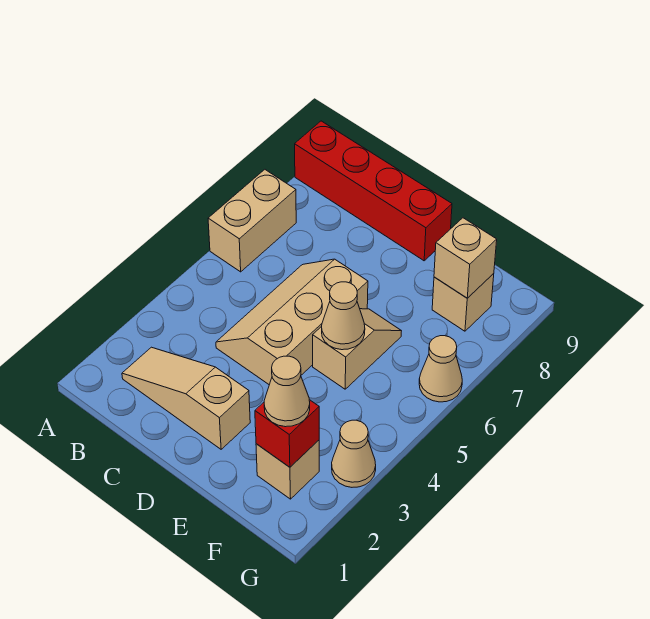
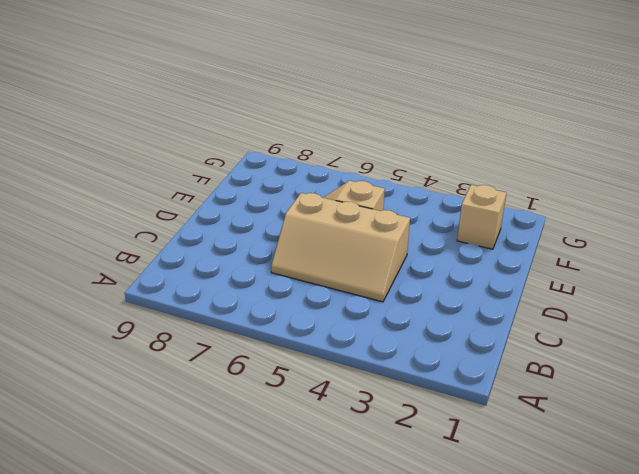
none -> tan brick A6:A7 level 1
none -> red brick A9:D9 level 1
none -> tan slope B2:D2 level 1 top D

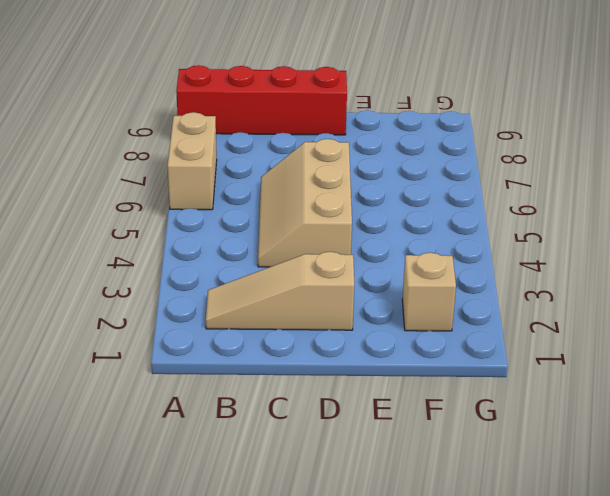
none -> tan slope E5:E6 level 1 top 5
none -> tan brick F8 level 1
none -> tan cone G3 level 1

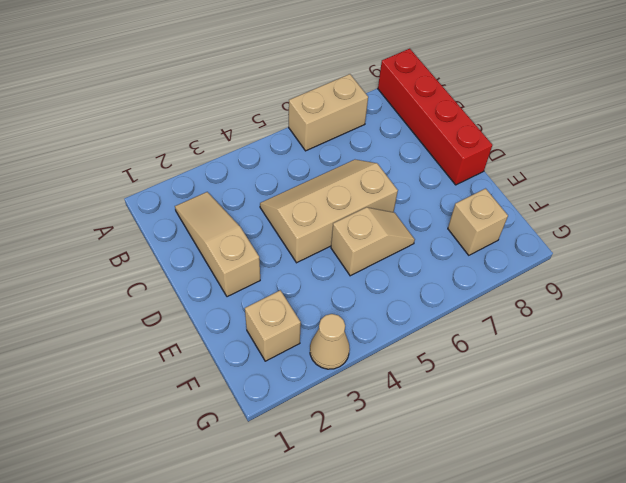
none -> tan cone G6 level 1
none -> tan cone E5 level 2
none -> red brick F2 level 2

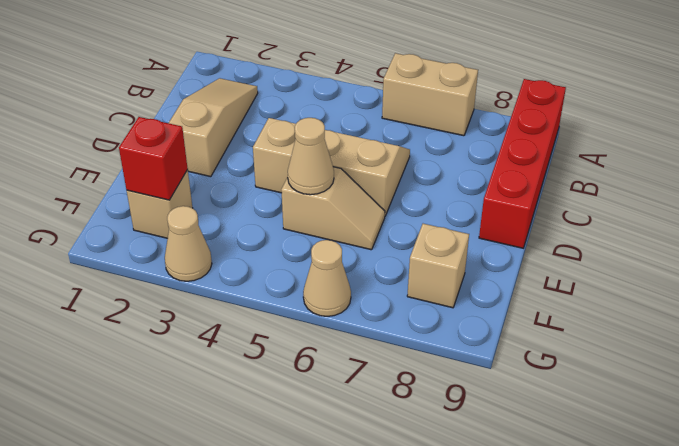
none -> tan brick F8 level 2
none -> tan cone F2 level 3

